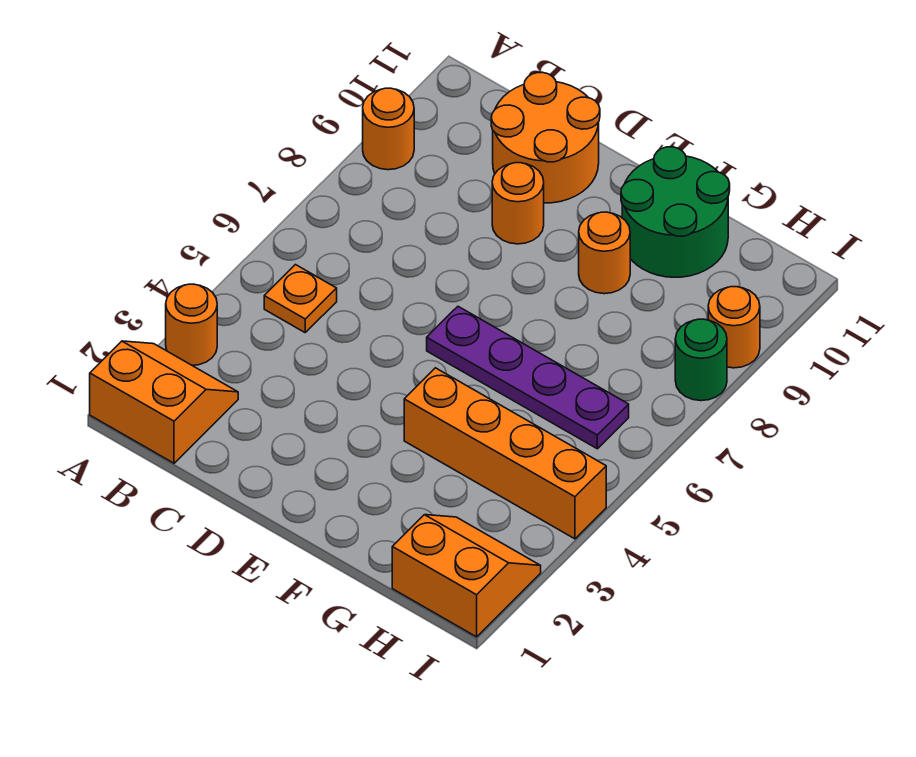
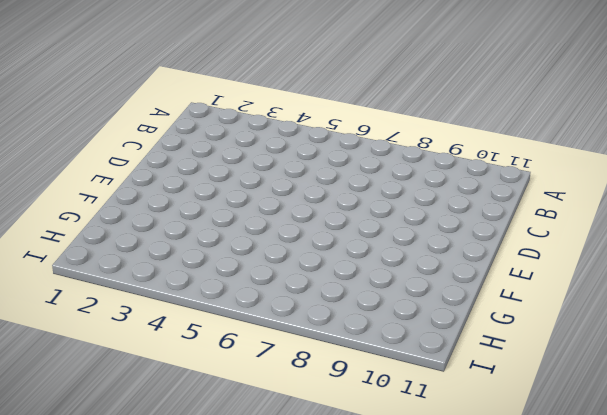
none -> orange slope A1:B2 level 1 top 1
none -> orange round brick A3 level 1
none -> orange round brick A9 level 1

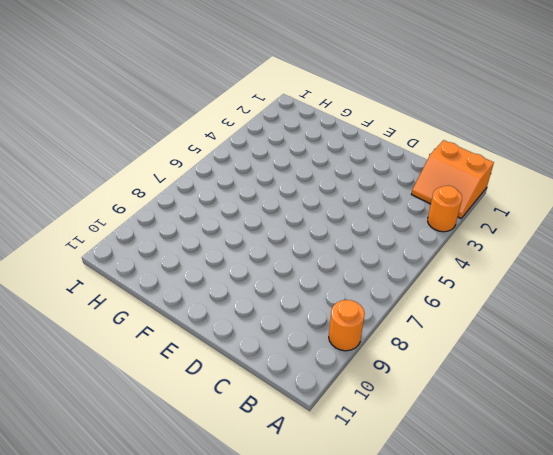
none -> orange plate B5 level 1
none -> orange round brick C10:D11 level 1
none -> orange round brick D9 level 1

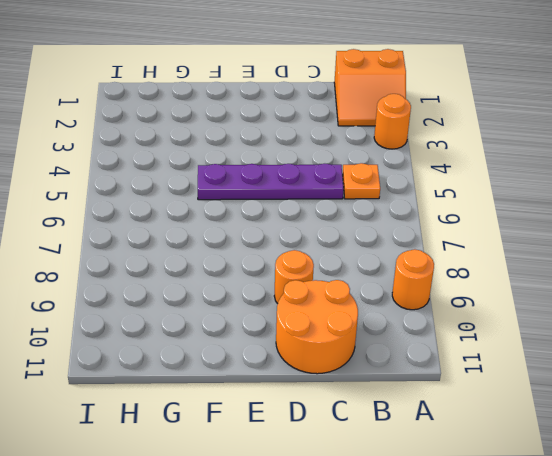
purple plate C5:F5 level 1 -> purple plate E6:H6 level 1
none -> orange brick F4:I4 level 1
none -> orange round brick F9 level 1
none -> green round brick F10:G11 level 1

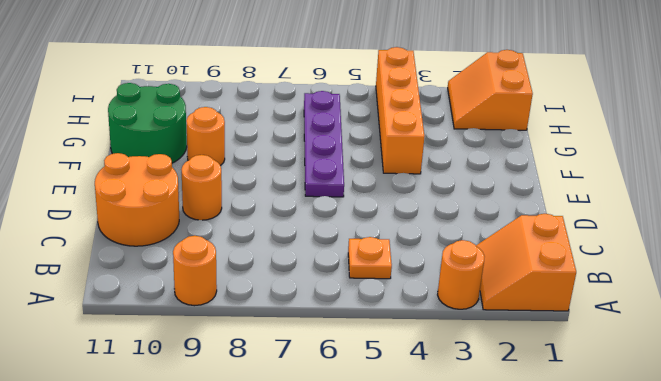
none -> green round brick I8 level 1
none -> orange round brick I9 level 1

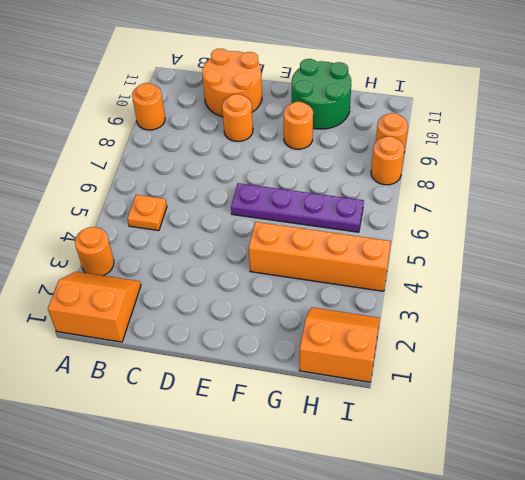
orange round brick I8 level 1 -> green round brick I8 level 1

